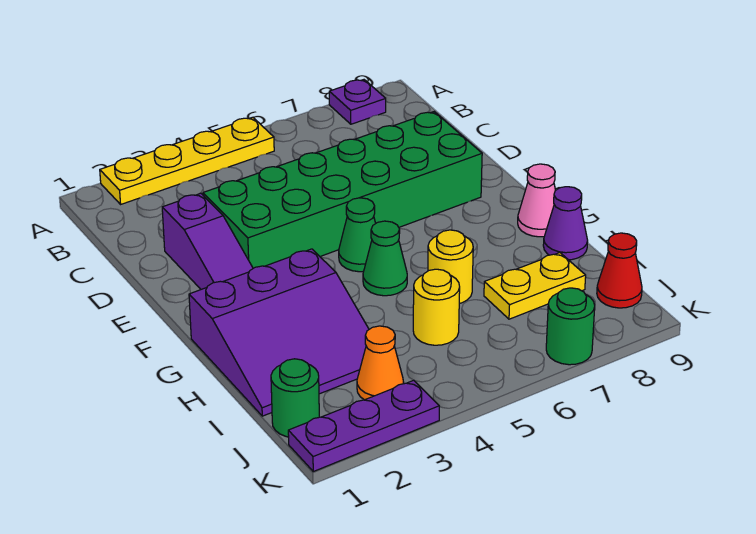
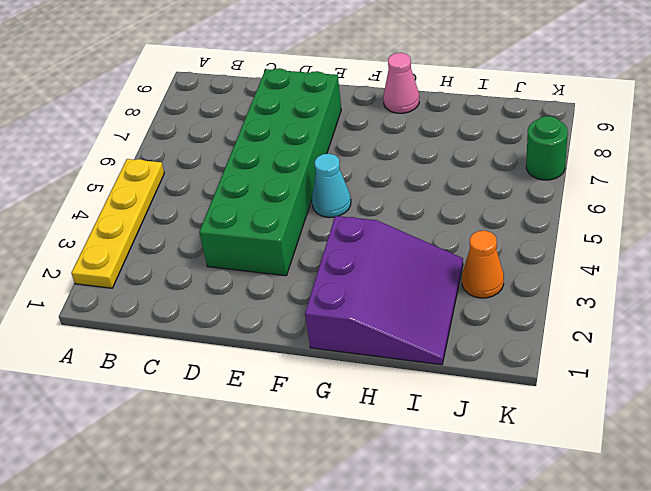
cyan cone F5 level 1 -> green cone F5 level 1
none -> purple plate A8 level 1
none -> purple slope D2:F2 level 1 top D
none -> green cone G5 level 1

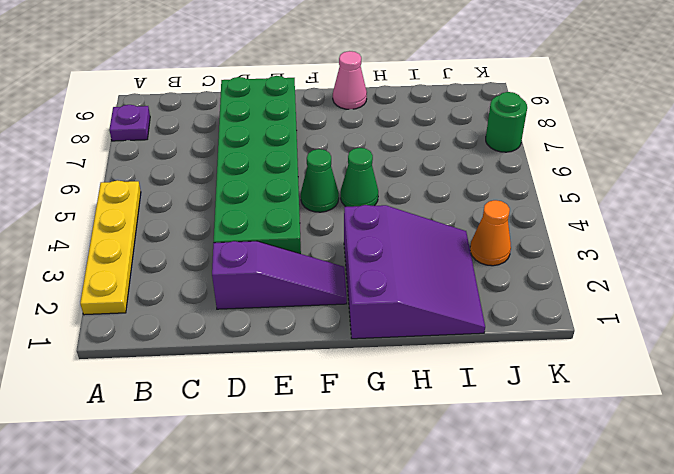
none -> yellow round brick H6 level 1
none -> purple cone H9 level 1
none -> yellow round brick I5 level 1

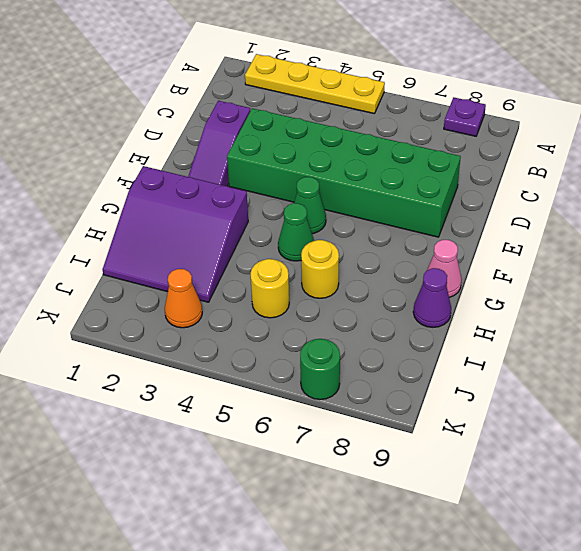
none -> yellow plate I7:I8 level 1
none -> green round brick J1 level 1
none -> red cone J9 level 1

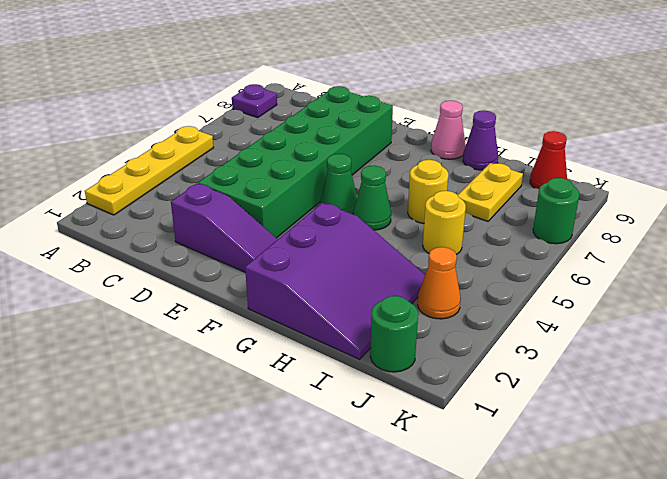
none -> purple plate K1:K3 level 1

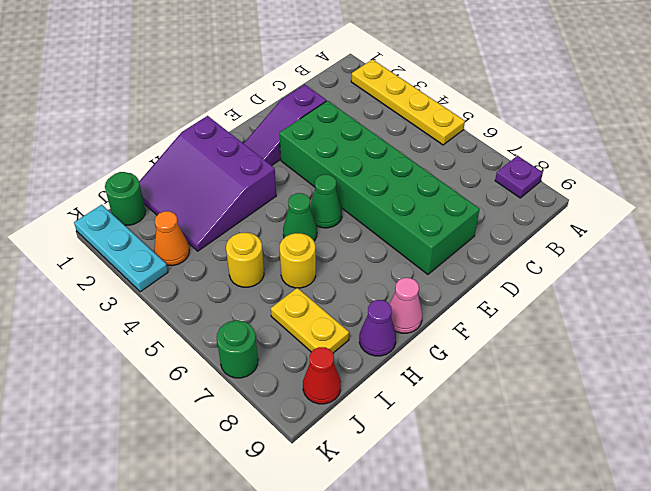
cyan plate K1:K3 level 1 -> purple plate K1:K3 level 1

